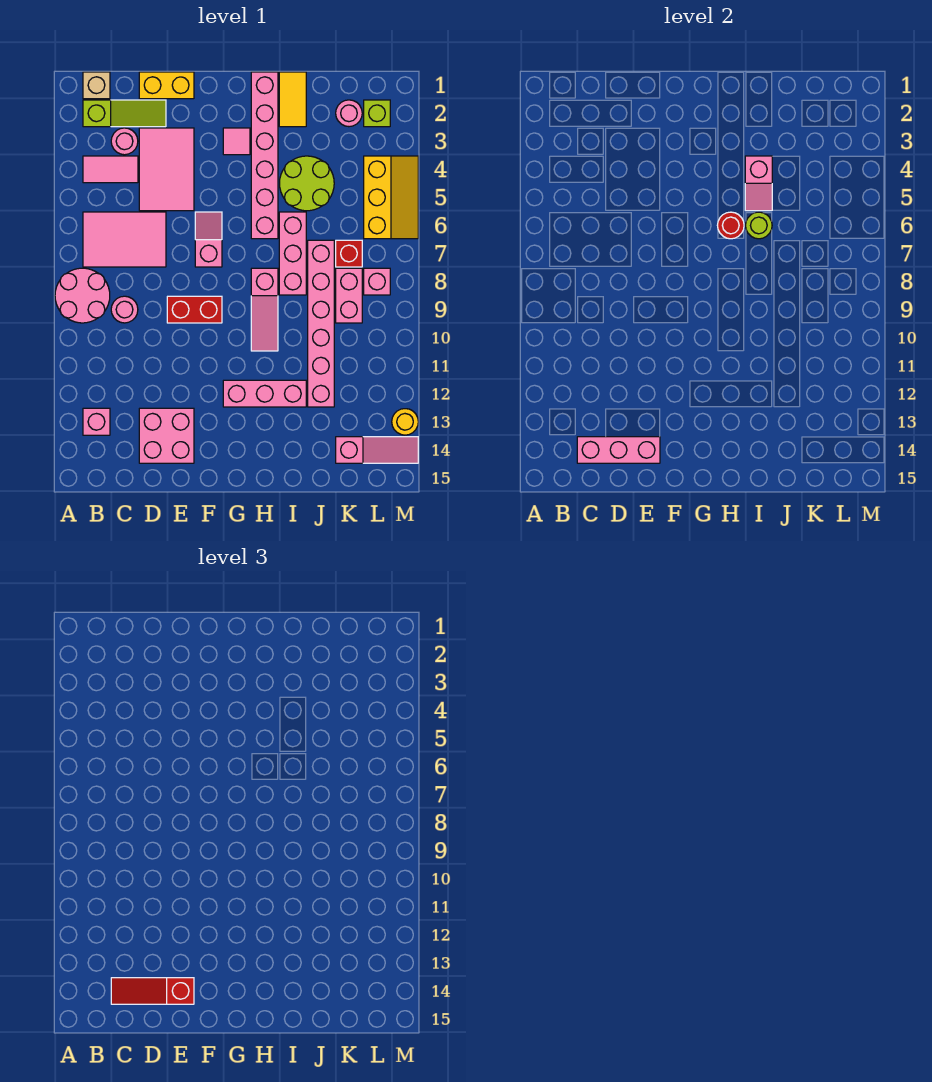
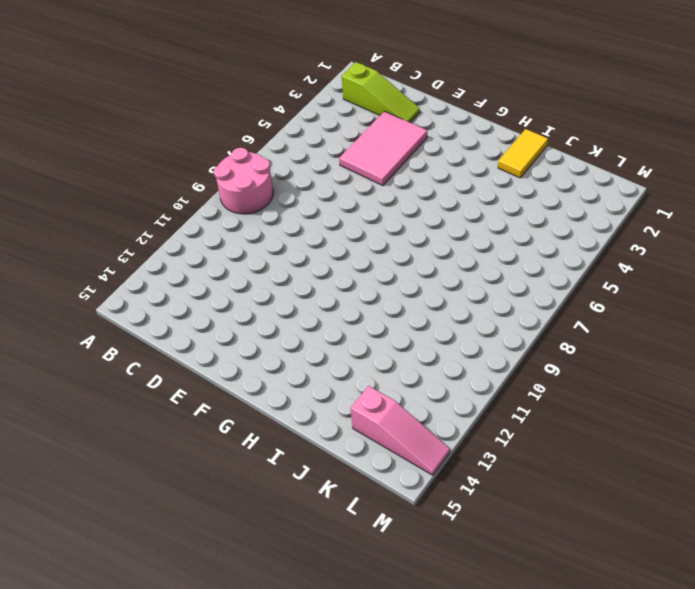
none -> tan brick B1 level 1
none -> pink tile B4:C4 level 1
none -> pink tile B6:D7 level 1
none -> pink brick B13 level 1

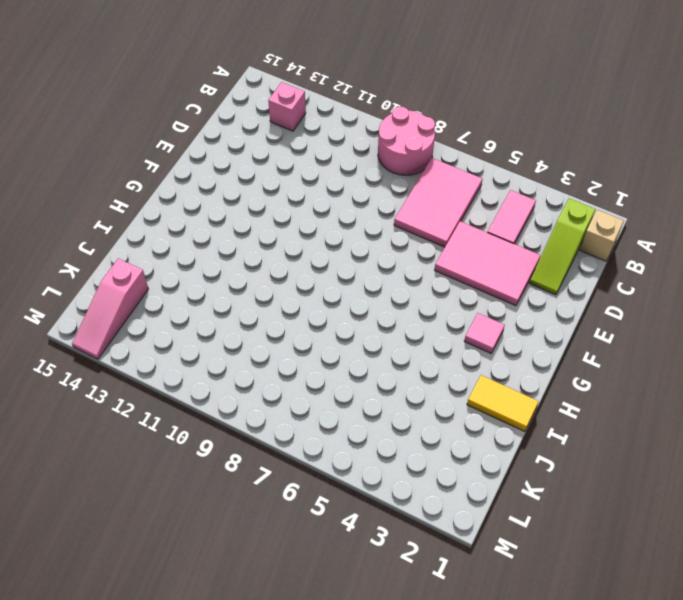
none -> pink round brick C3 level 1
none -> pink round brick C9 level 1
none -> yellow brick D1:E1 level 1
none -> pink brick D13:E14 level 1

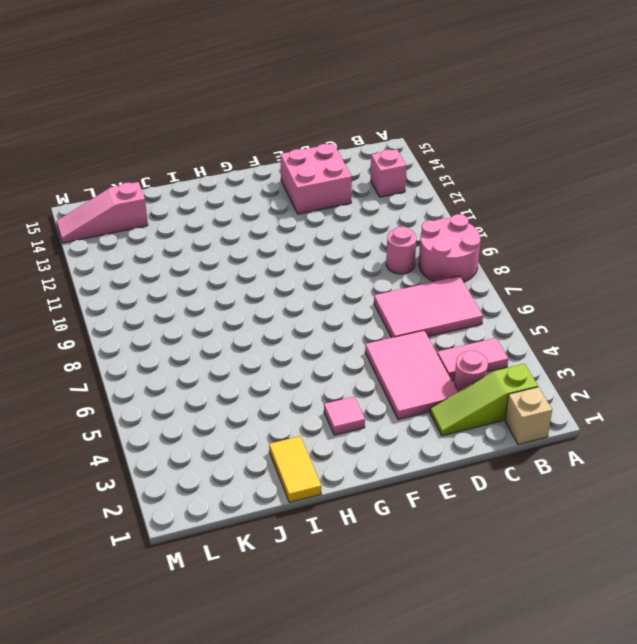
none -> yellow brick D1:E1 level 1
none -> red brick E9:F9 level 1
none -> pink slope F6:F7 level 1 top 7
none -> pink brick G12:I12 level 1

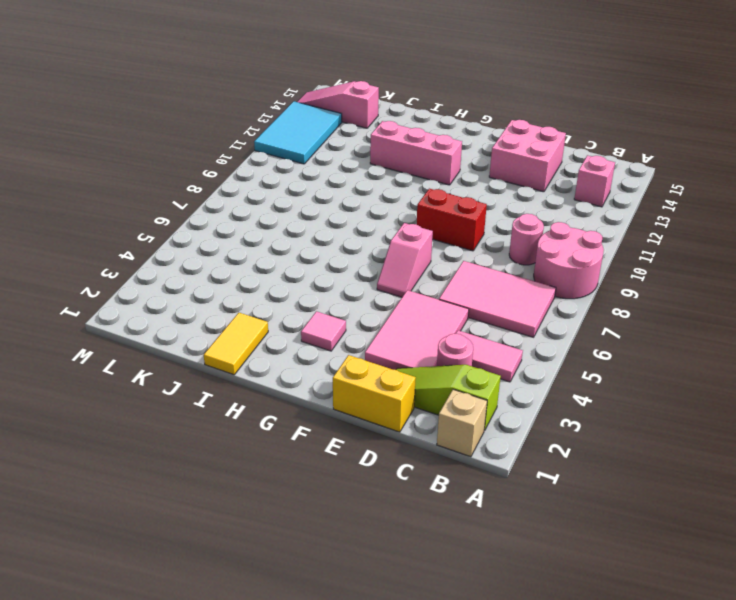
cyan tile L11:M13 level 1 -> yellow round brick M13 level 1
none -> pink brick H1:H6 level 1
none -> pink slope H8:H10 level 1 top 8
none -> lime round brick I4:J5 level 1
none -> pink brick I6:I8 level 1

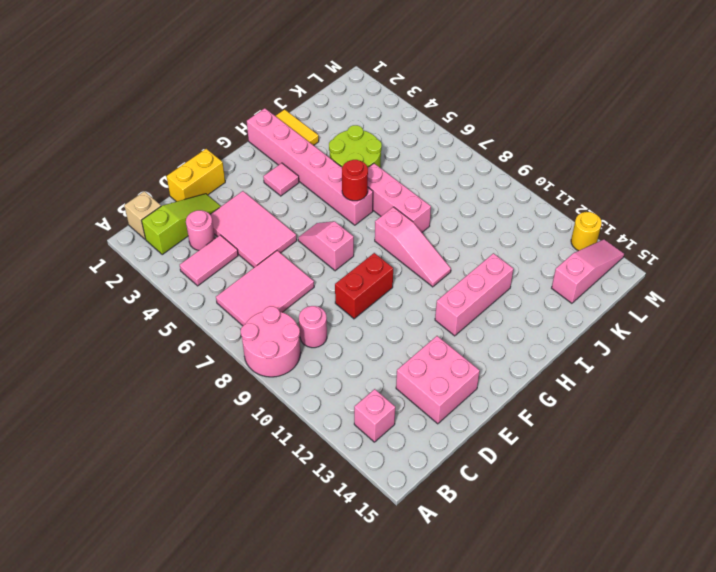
none -> pink brick J7:J12 level 1
none -> pink round brick K2 level 1
none -> red brick K7 level 1
none -> pink brick K8:K9 level 1

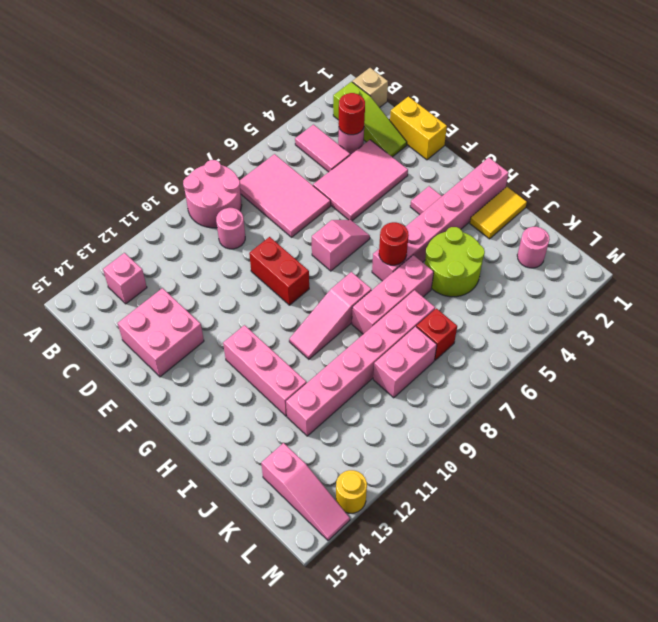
red round brick C3 level 2 -> none
none -> lime brick L2 level 1
none -> yellow slope L4:M6 level 1 top L
none -> pink brick L8 level 1
none -> pink brick C14:E14 level 2

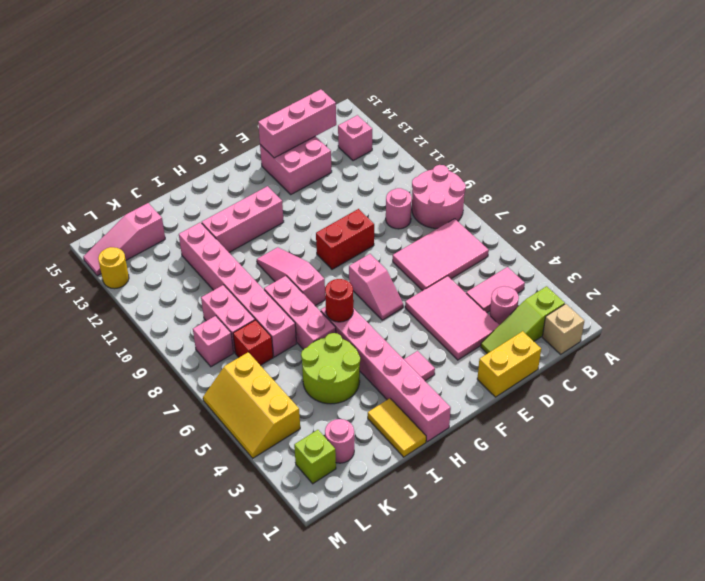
none -> pink slope I4:I5 level 2 top 4
none -> lime round brick I6 level 2
none -> red slope C14:E14 level 3 top E

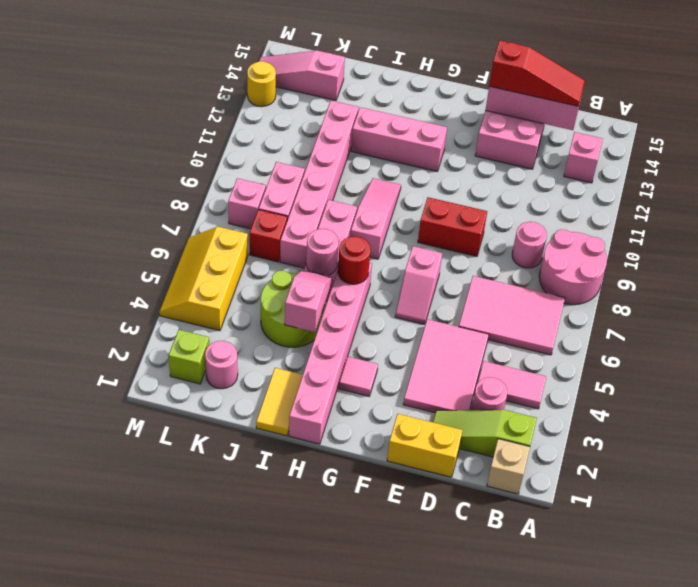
pink round brick I6 level 2 -> lime round brick I6 level 2

